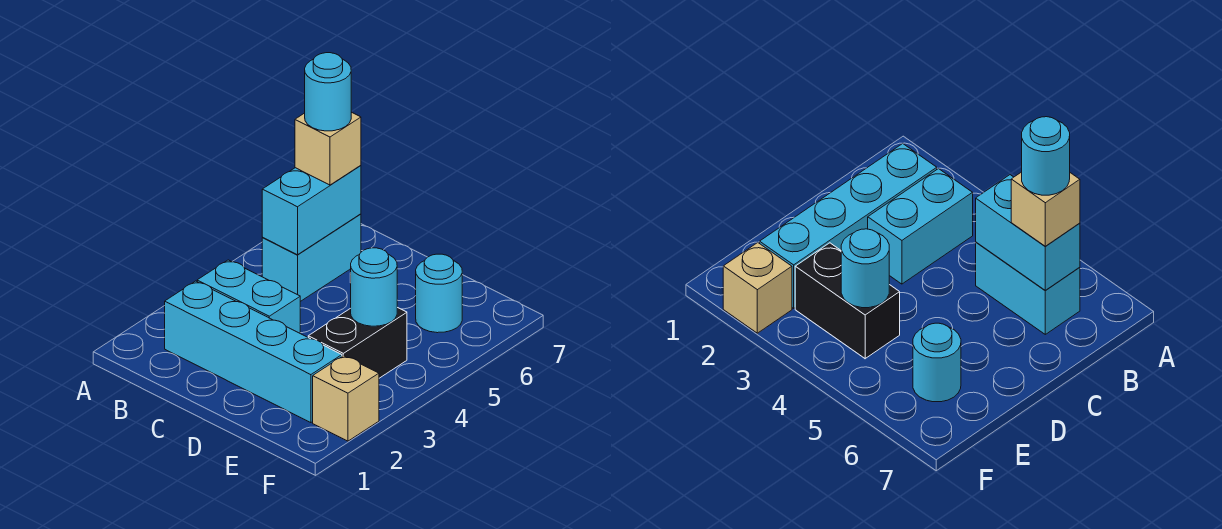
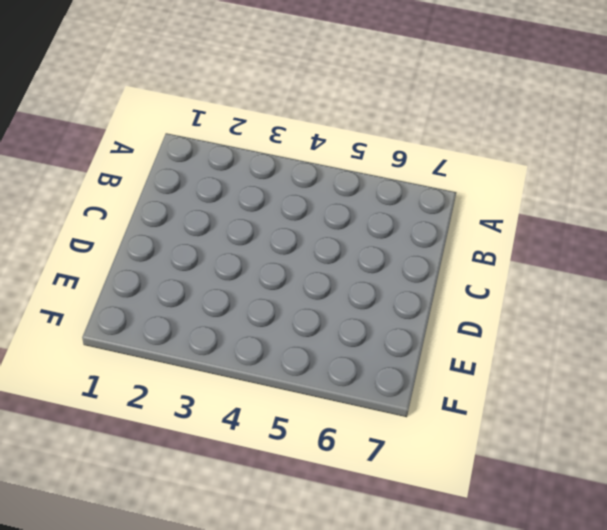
none -> cyan brick B2:E2 level 1
none -> cyan brick B3:C3 level 1

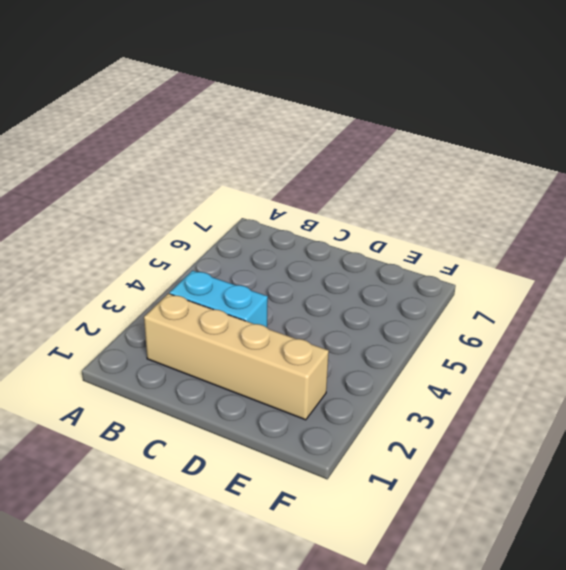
tan brick B2:E2 level 1 -> cyan brick B2:E2 level 1
none -> cyan brick B5:B6 level 1
none -> black brick E3:E4 level 1

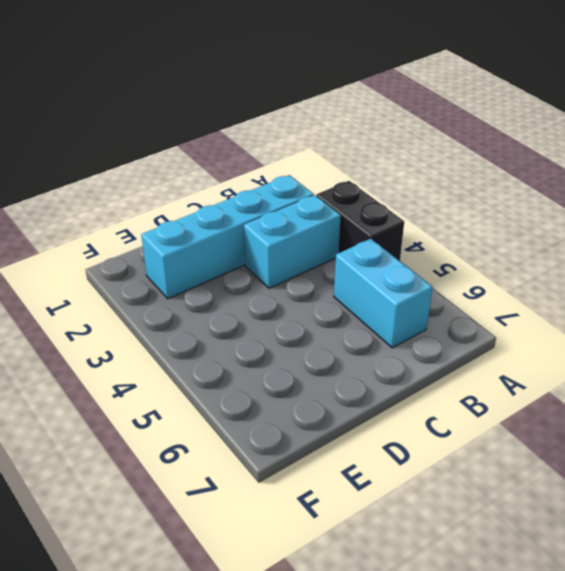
black brick A3:A4 level 1 -> black brick E3:E4 level 1
none -> cyan round brick E6 level 1
none -> tan brick F2 level 1

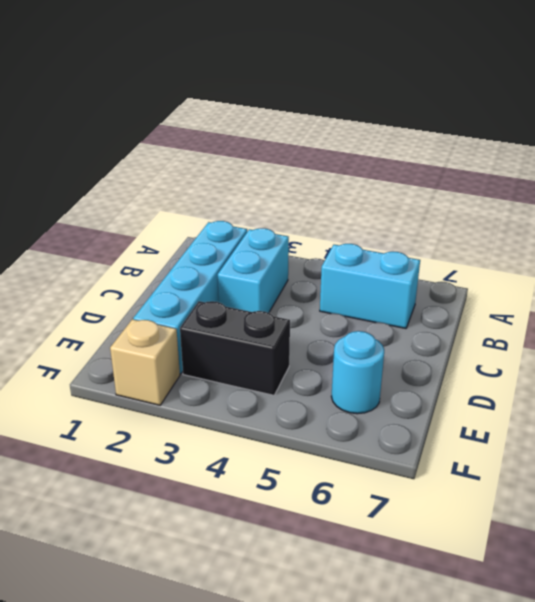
none -> cyan brick B5:B6 level 2
none -> cyan round brick E4 level 2

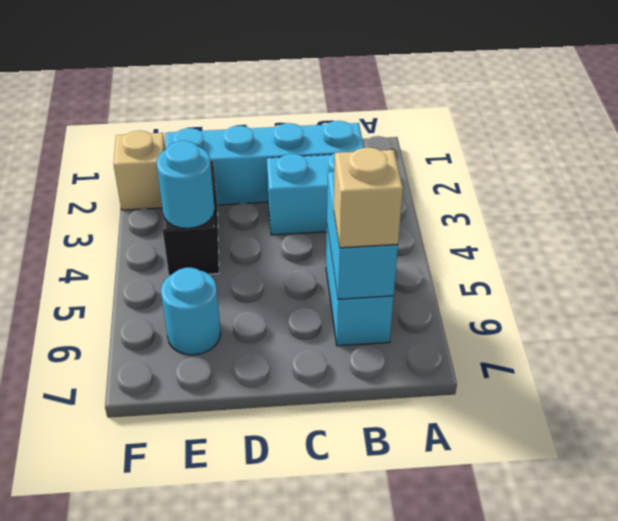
none -> cyan round brick B6 level 4

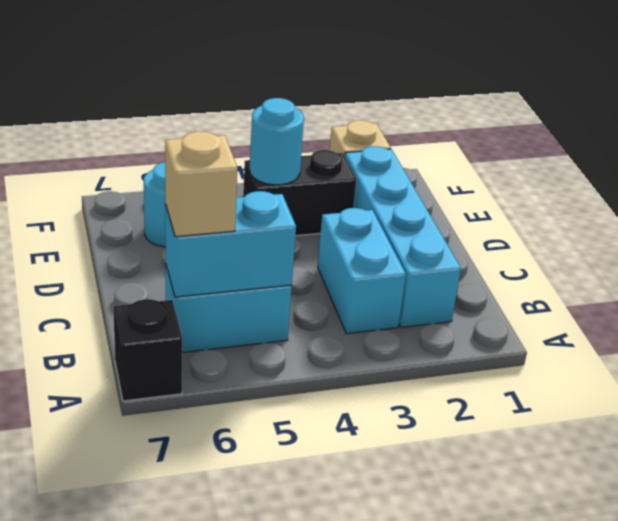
black brick A7 level 1 -> none
none -> cyan round brick B6 level 4

